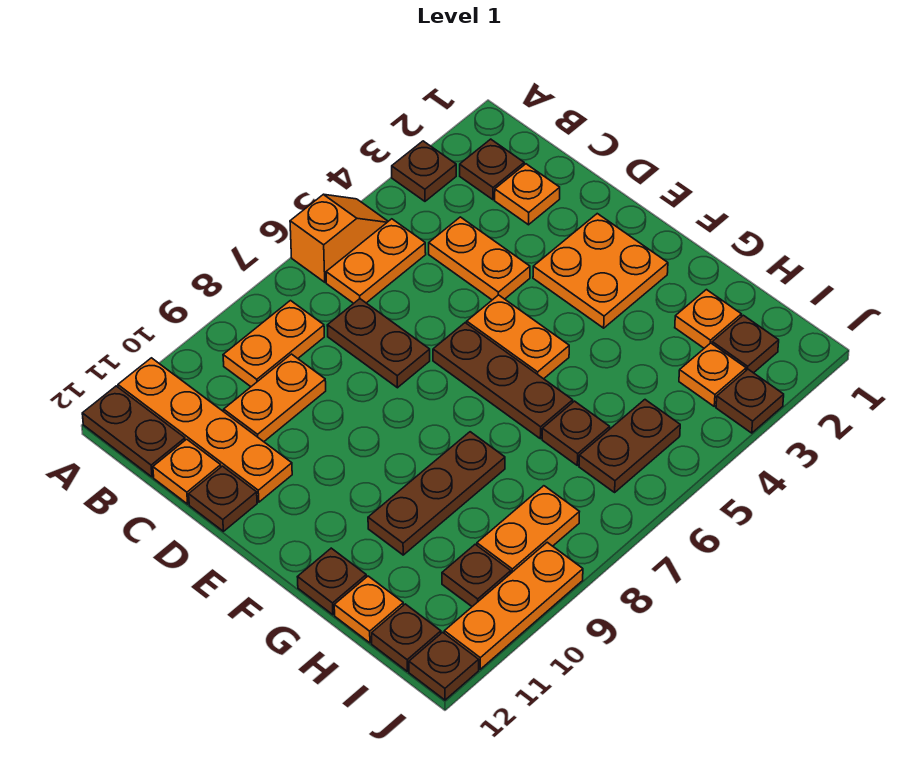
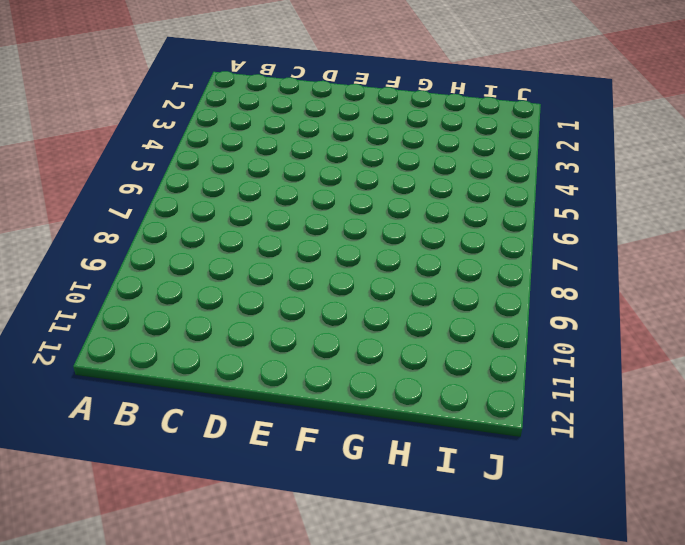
none -> brown plate A3 level 1
none -> orange slope A5:A6 level 1 top 6
none -> orange plate A11:D11 level 1
none -> brown plate A12:B12 level 1

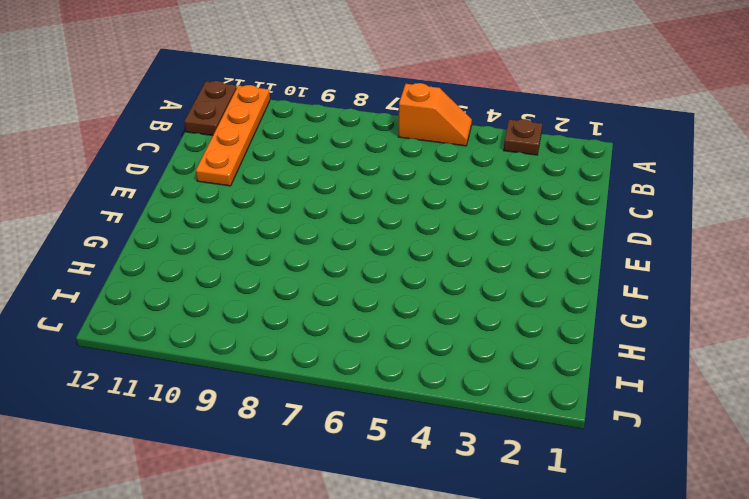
none -> brown plate B2 level 1
none -> orange plate B5:B6 level 1
none -> orange plate B8:B9 level 1
none -> orange plate C2 level 1

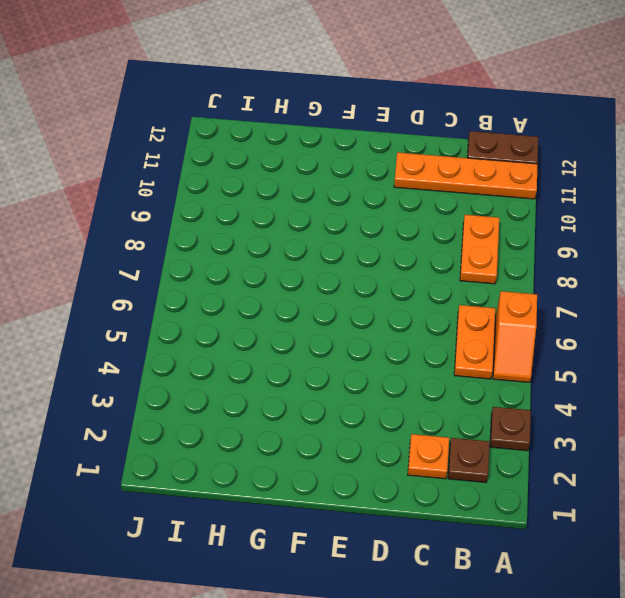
none -> orange plate C4:D4 level 1
none -> brown plate C7:D7 level 1
none -> orange plate C9:C10 level 1
none -> orange plate C12 level 1

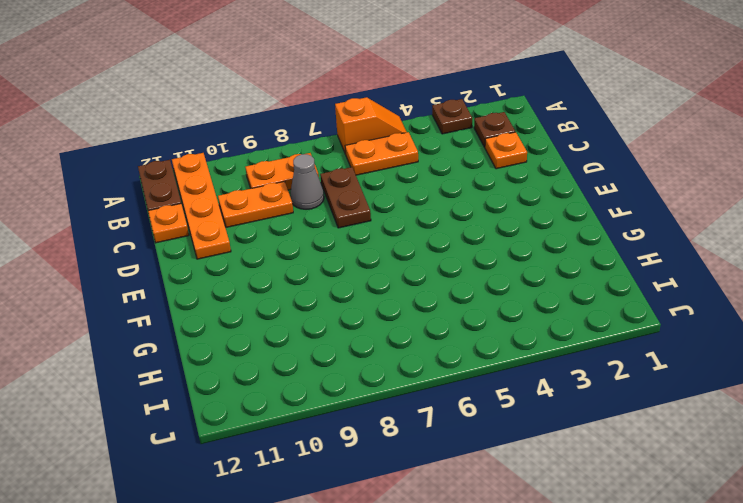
grey cone C8 level 1 -> none
none -> orange plate C4:D4 level 1
none -> brown plate D12 level 1
none -> orange plate E2:F3 level 1
none -> orange plate E5:F5 level 1

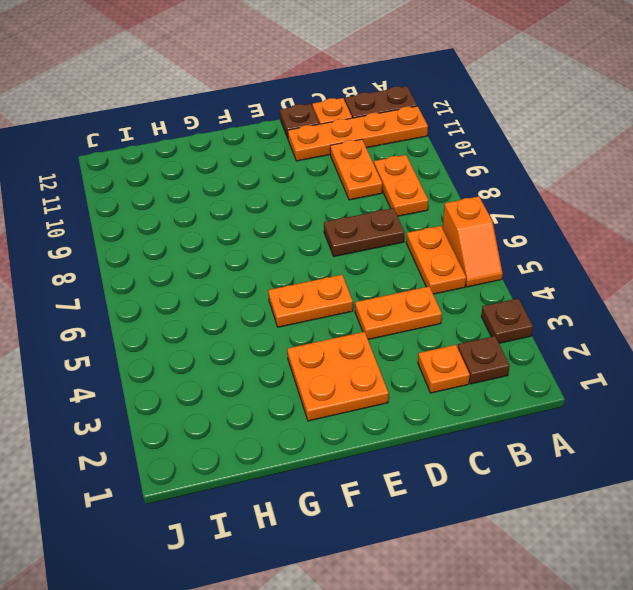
none -> brown plate E6:G6 level 1
none -> brown plate G8:G10 level 1
none -> brown plate G12 level 1
none -> orange plate H2 level 1

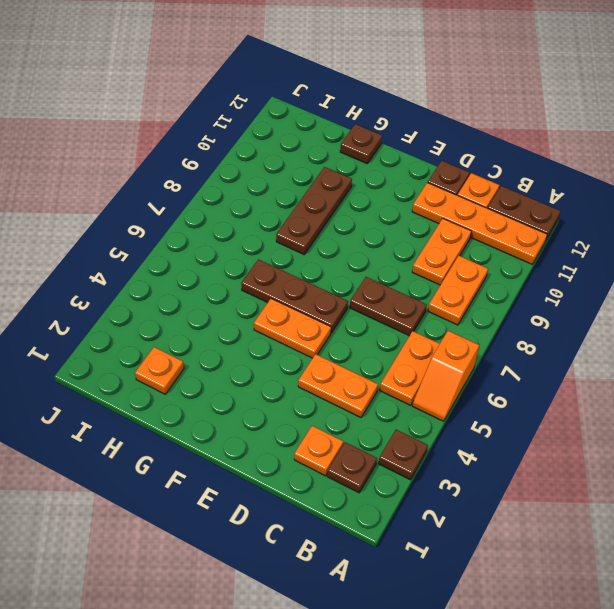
none -> orange plate E2:F3 level 1
none -> brown plate H6 level 1
none -> orange plate H12 level 1
none -> brown plate I2 level 1

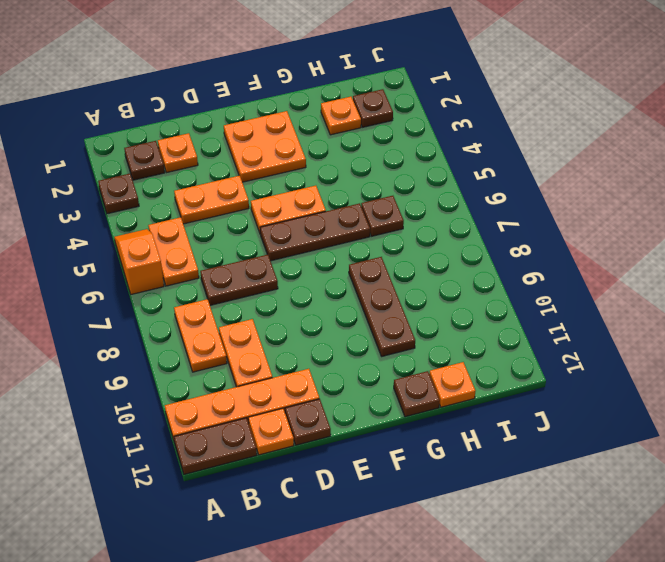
none -> orange plate I3 level 1
none -> brown plate I5:I6 level 1
none -> orange plate I8:I9 level 1
none -> brown plate I10 level 1

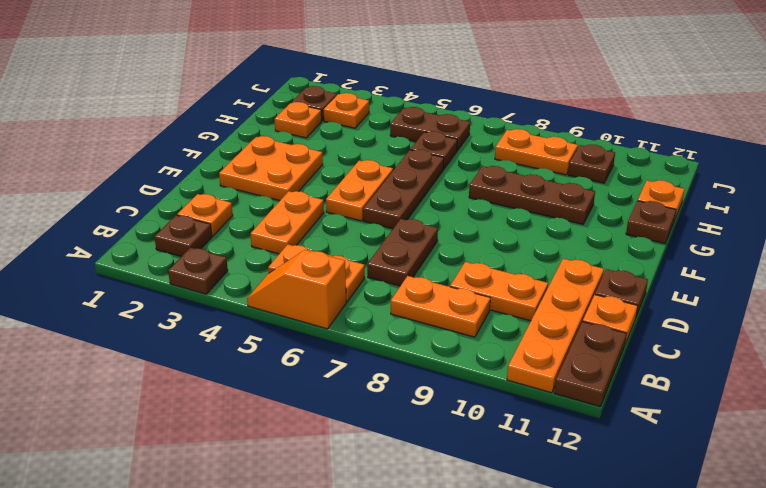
none -> brown plate I12 level 1
none -> brown plate J3 level 1
none -> orange plate J9:J11 level 1
none -> brown plate J12 level 1

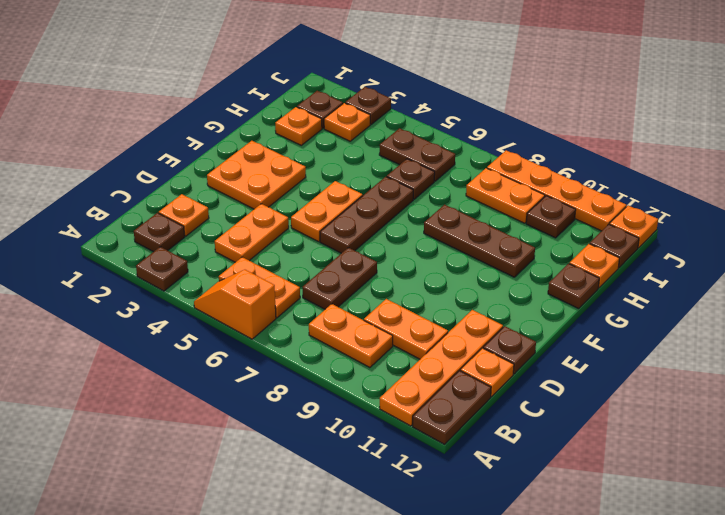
orange plate J8:J11 level 1 -> orange plate J9:J11 level 1
orange plate J12 level 1 -> brown plate J12 level 1

